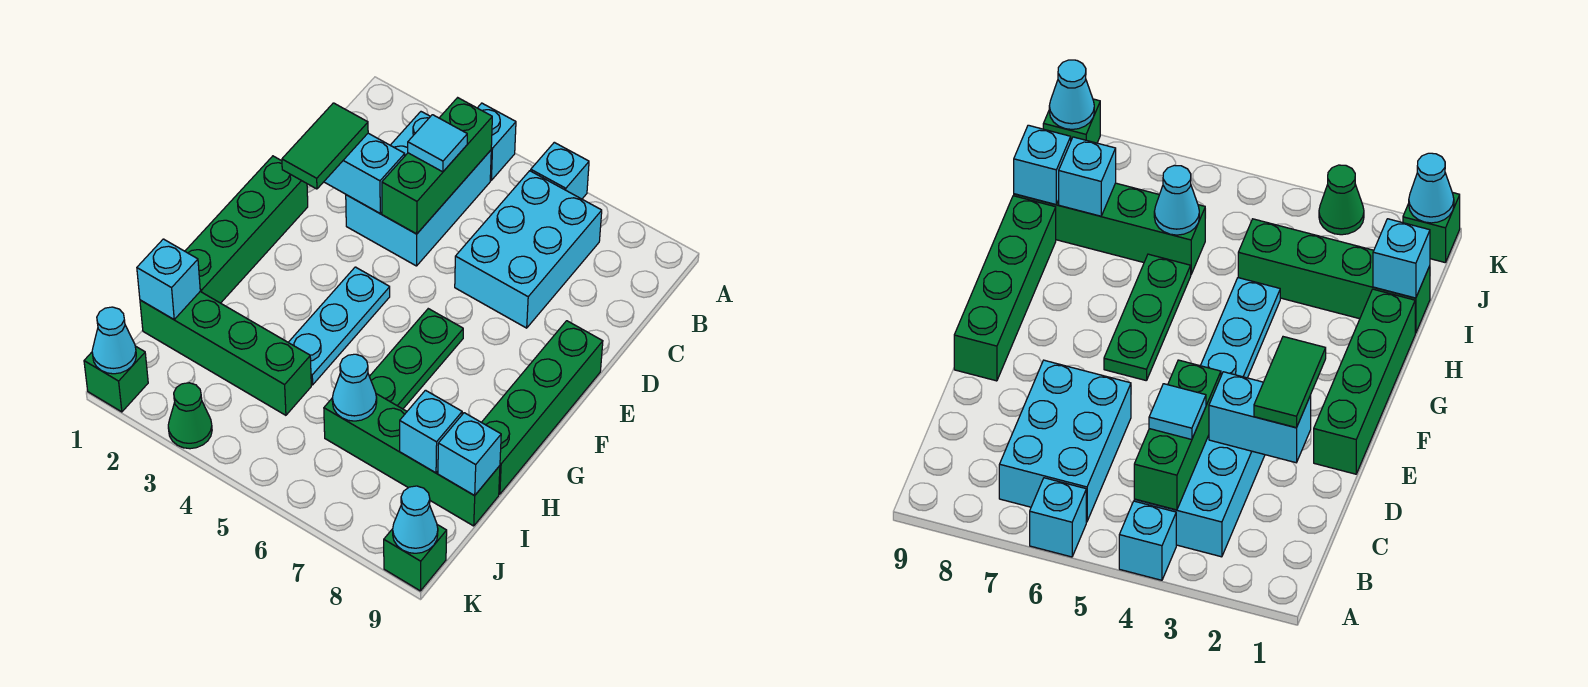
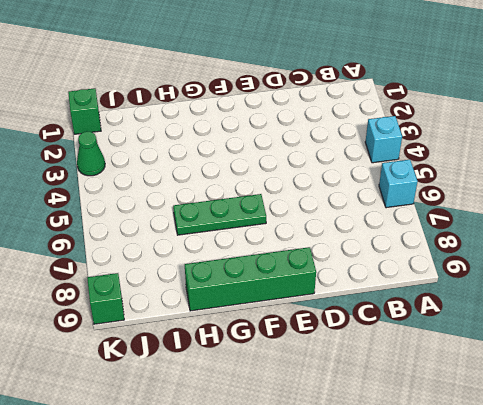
none -> cyan brick B3:D4 level 1
none -> cyan brick B6:D7 level 1
none -> green brick E1:H1 level 1

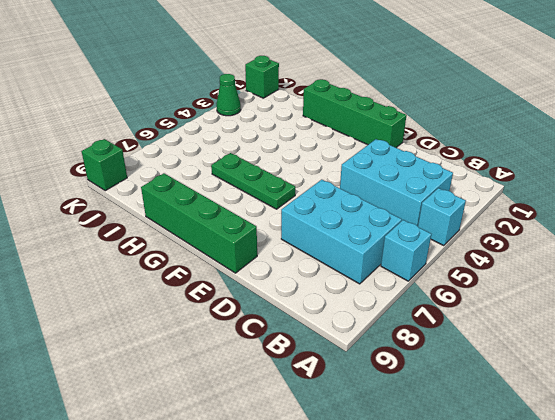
none -> cyan plate F4:H4 level 1
none -> green brick I1:I4 level 1
none -> green brick I6:I9 level 1

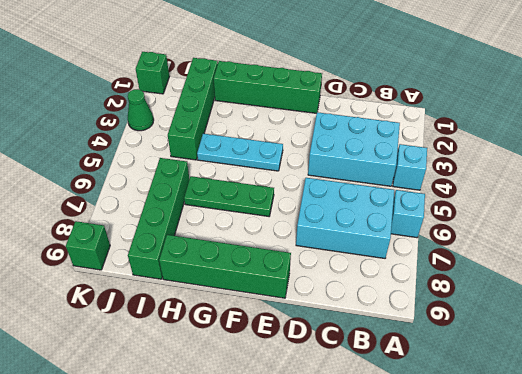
none -> green brick B4:D4 level 2
none -> cyan brick D2:D3 level 2
none -> cyan brick I1 level 2

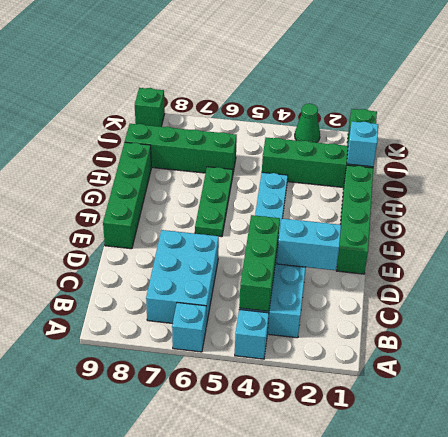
none -> cyan cone I6 level 2
none -> cyan brick I8 level 2
none -> cyan brick I9 level 2

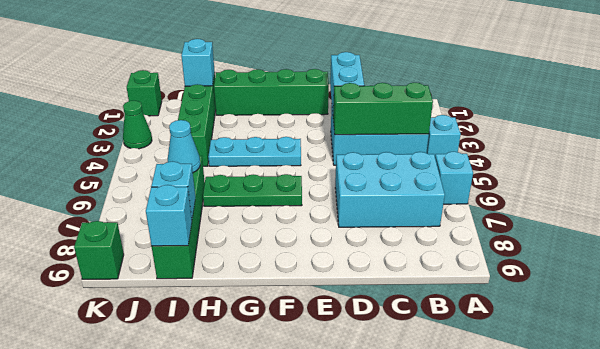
none -> green brick E9:H9 level 1
none -> cyan cone K1 level 2
none -> cyan cone K9 level 2

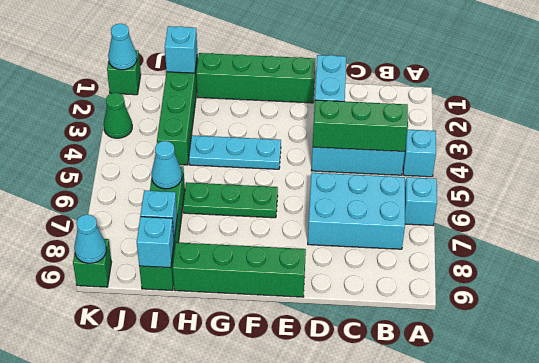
none -> cyan tile C4 level 3
none -> green tile D2:E2 level 3

